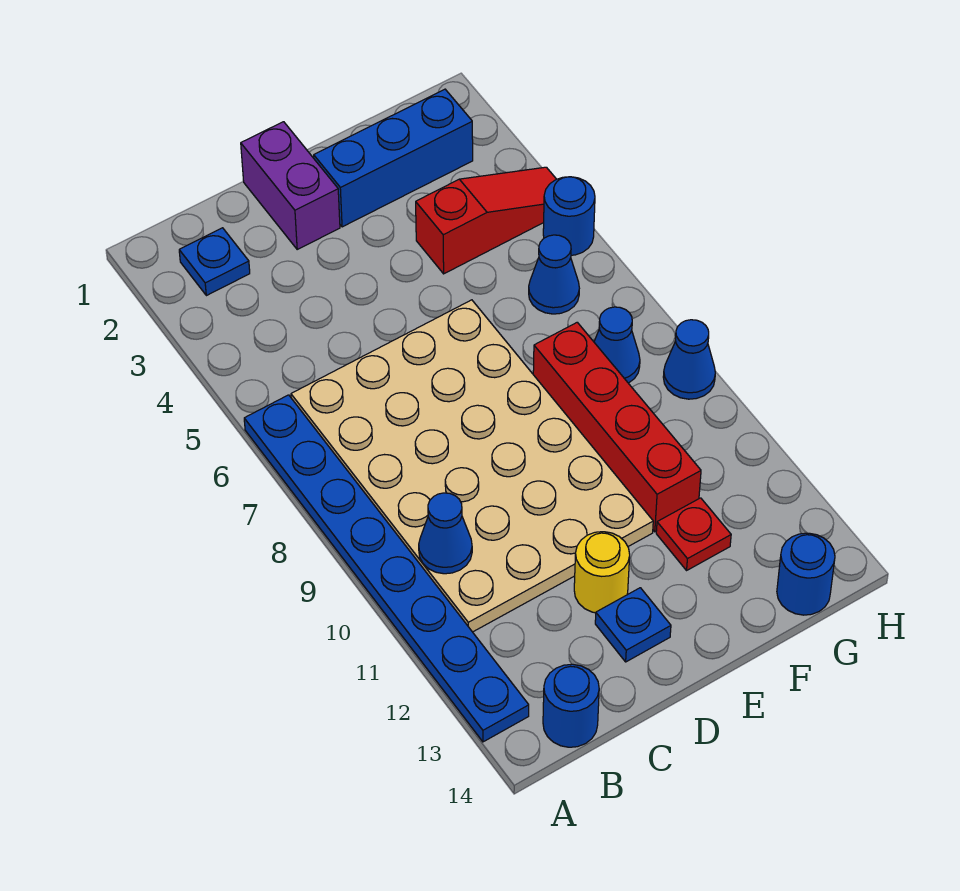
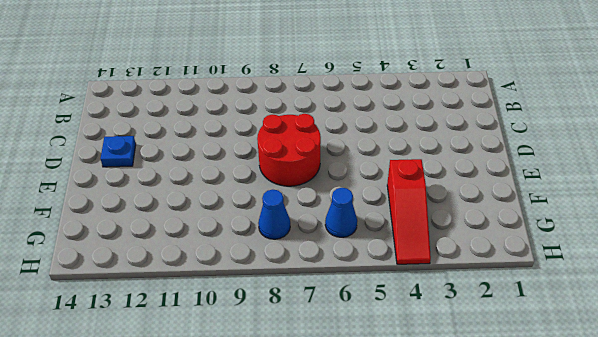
red round brick D7:E8 level 1 -> tan plate B6:E11 level 1
none -> blue plate A6:A13 level 1
none -> blue plate B2 level 1
none -> blue round brick B14 level 1

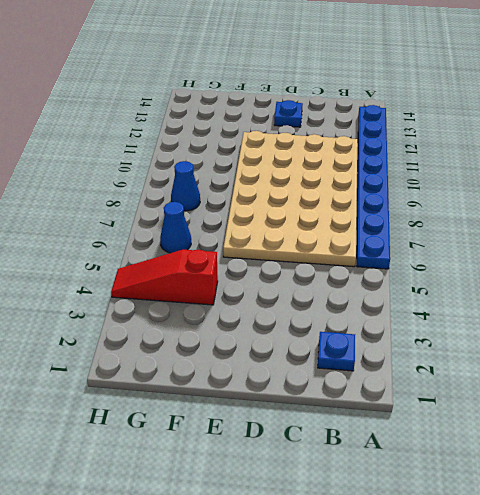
none -> blue round brick B14 level 1
none -> purple brick D1:D2 level 1
none -> yellow round brick D12 level 1

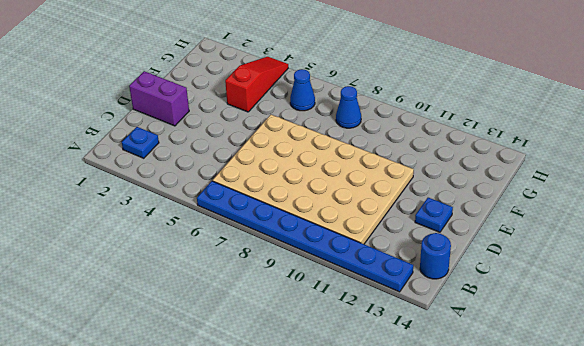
none -> yellow round brick D12 level 1
none -> blue brick E2:G2 level 1
none -> red brick F8:F11 level 1

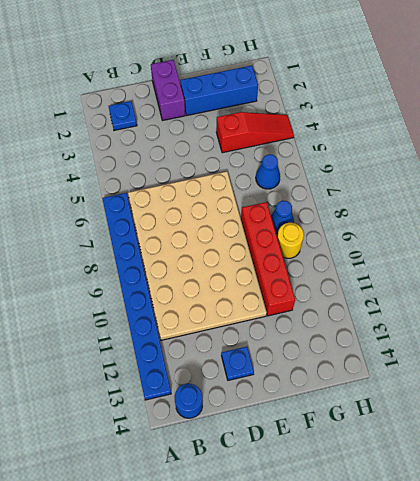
yellow round brick G9 level 1 -> yellow round brick D12 level 1
none -> red plate F12 level 1
none -> blue round brick G14 level 1
none -> blue round brick H5 level 1

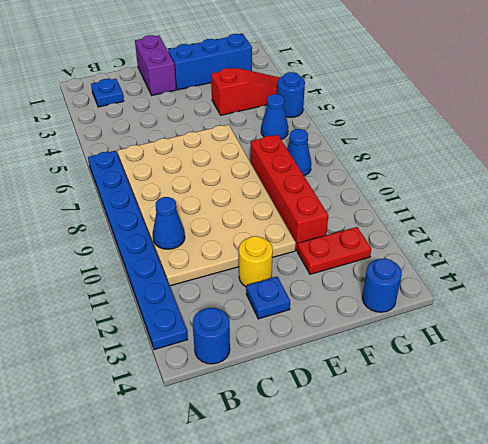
red plate F12:G12 level 1 -> red plate F12 level 1
none -> blue cone H9 level 1

